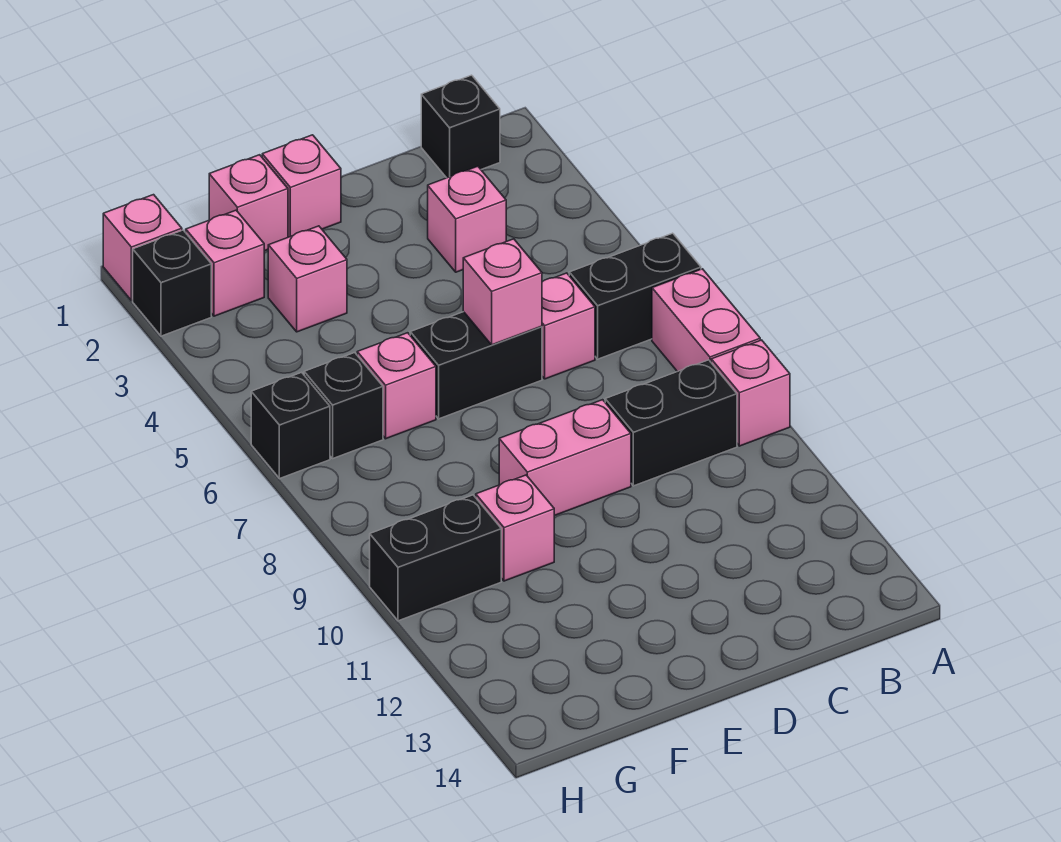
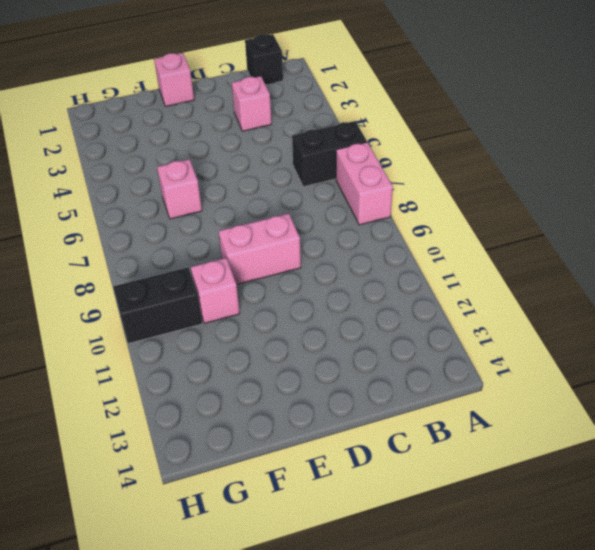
none -> pink brick A9 level 1
none -> black brick B9:C9 level 1
none -> pink brick C6 level 1

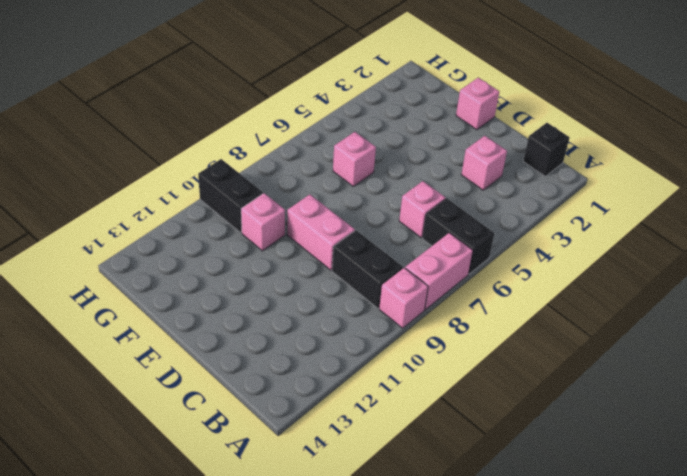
none -> black brick D6:E6 level 1
none -> pink brick F1 level 1
none -> pink brick F3 level 1

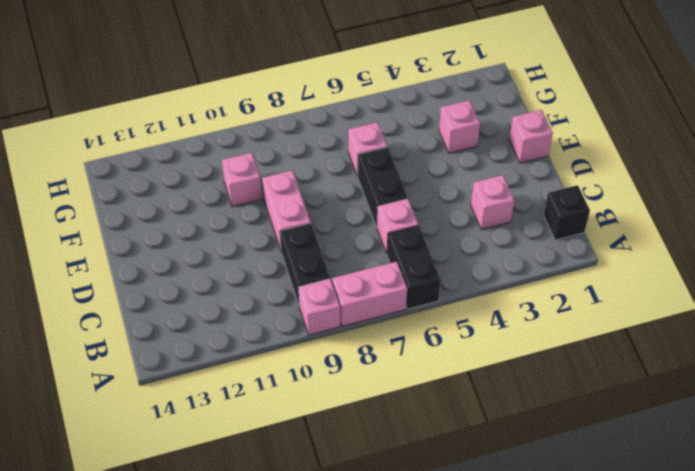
none -> pink brick F1 level 1
none -> pink brick G2 level 1
none -> black brick G6 level 1

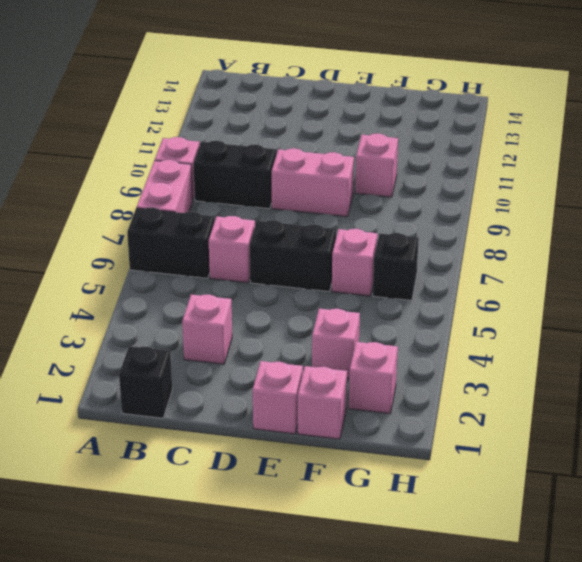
none -> black brick G10:H10 level 1
none -> pink brick H1 level 1
none -> black brick H2 level 1

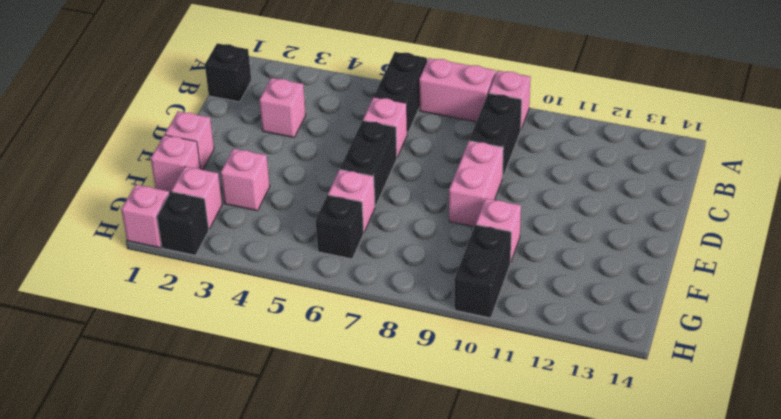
none -> black brick H6 level 1
none -> pink brick D6 level 2

